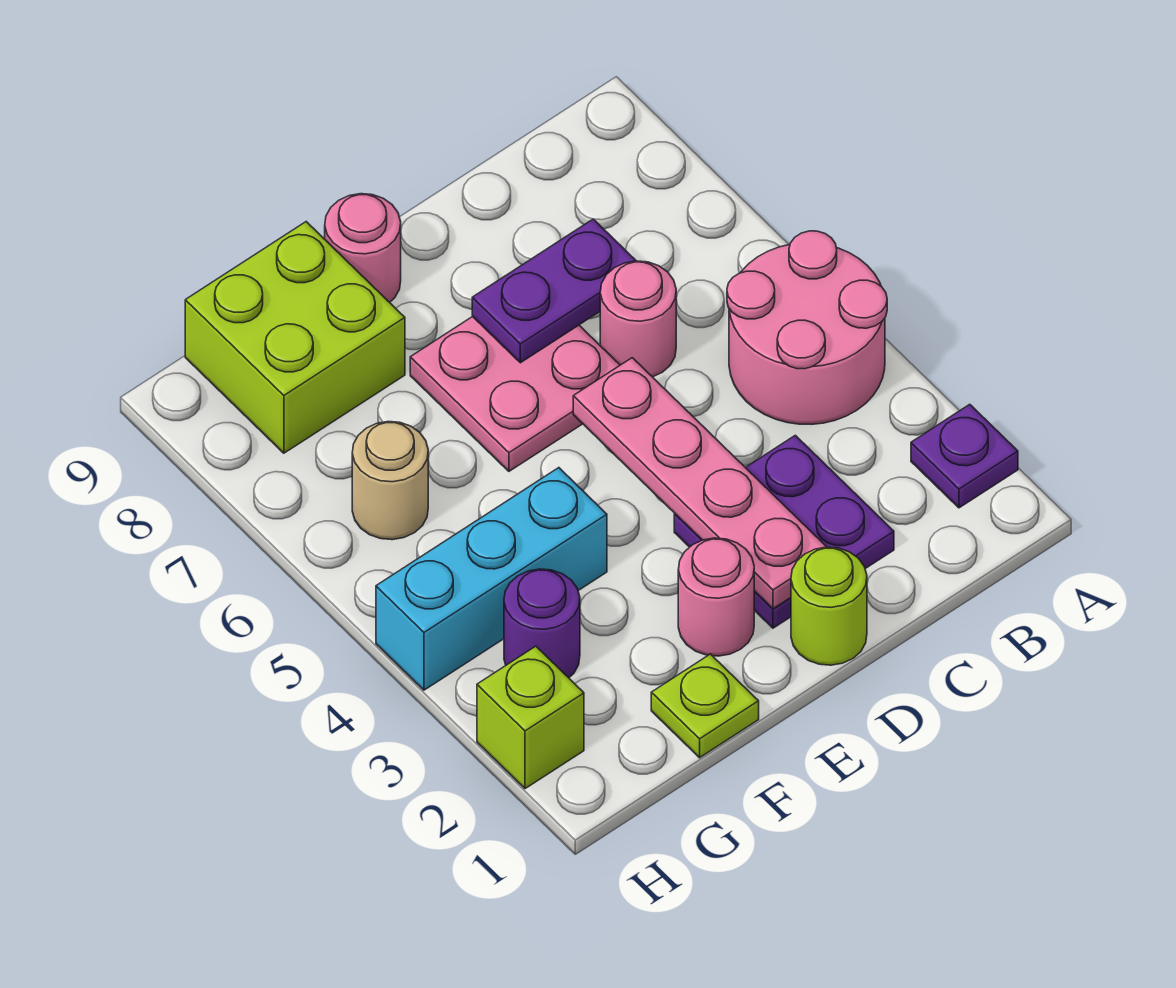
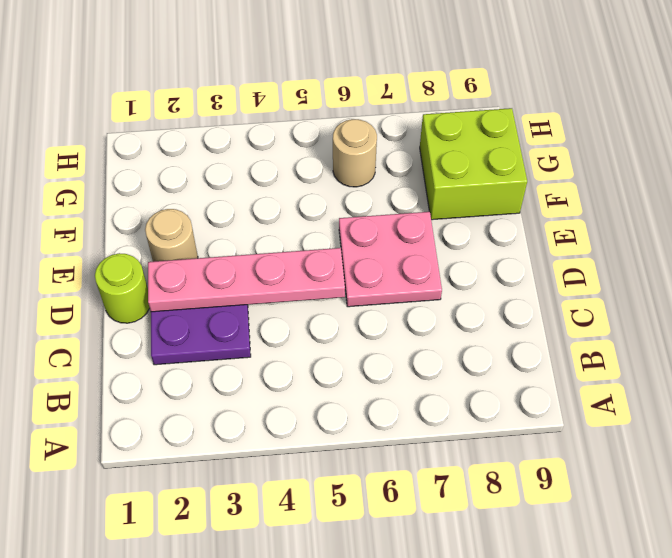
tan round brick E2 level 1 -> pink round brick E2 level 1
none -> purple plate A2 level 1
none -> pink round brick A4:B5 level 1
none -> pink round brick C6 level 1

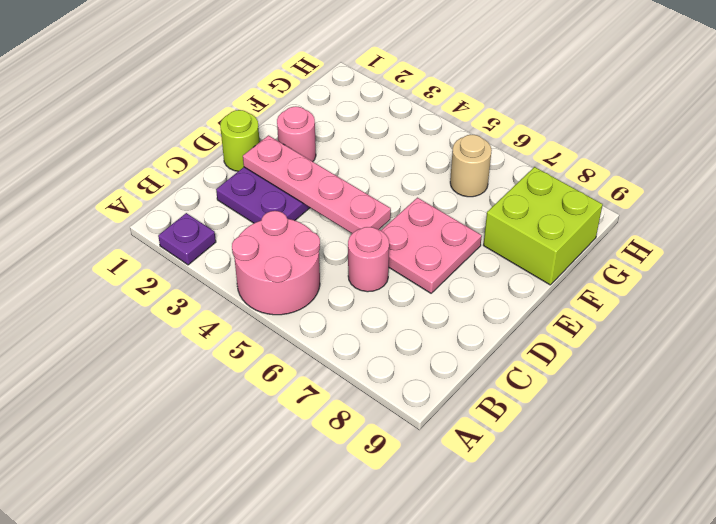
none -> pink round brick E9 level 1
none -> lime plate F1 level 1
none -> cyan brick F4:H4 level 1

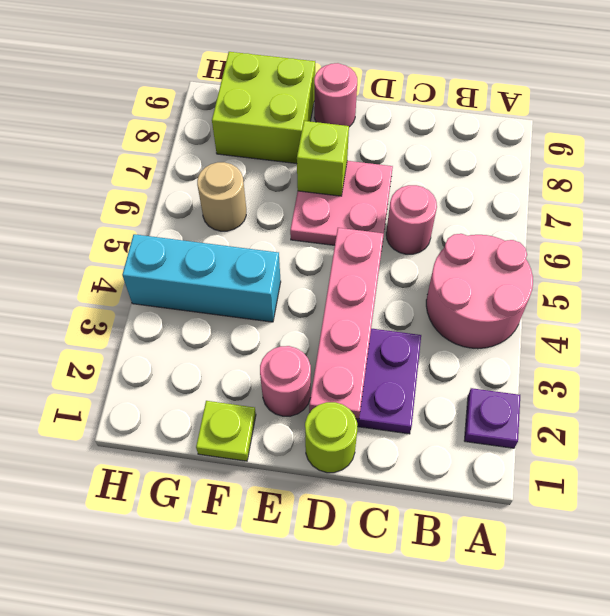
lime brick E7 level 2 -> lime brick H2 level 1
none -> purple round brick G3 level 1
none -> purple plate C7:D7 level 2

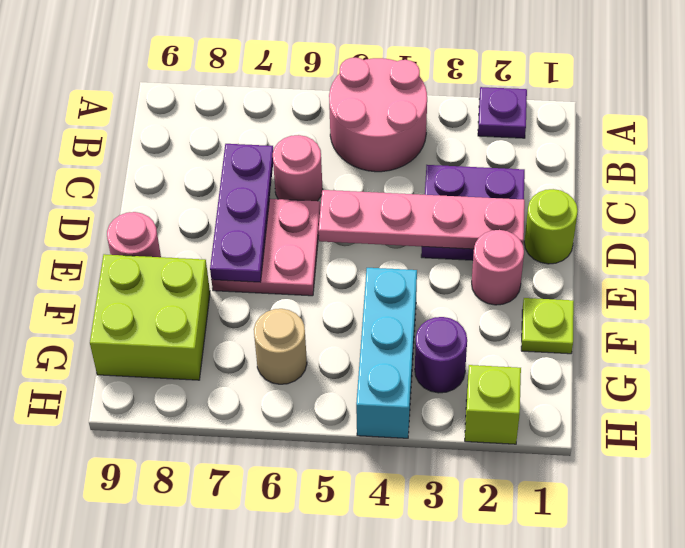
purple plate C7:E7 level 2 -> purple plate C7:D7 level 2

